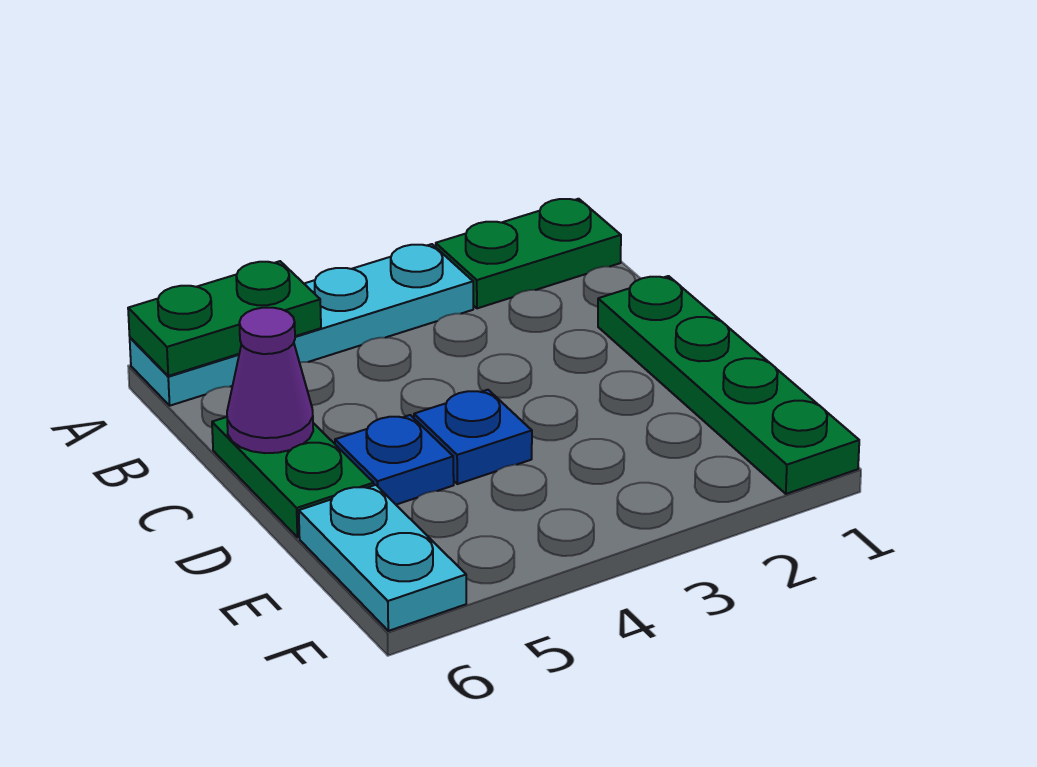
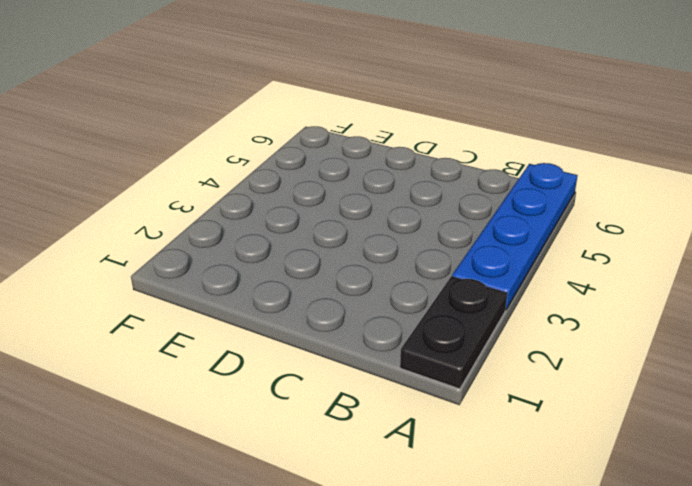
black plate A1:A2 level 1 -> green plate A1:A2 level 1
blue plate A3:A6 level 1 -> cyan plate A3:A6 level 1
none -> green plate C1:F1 level 1
none -> green plate C6:D6 level 1

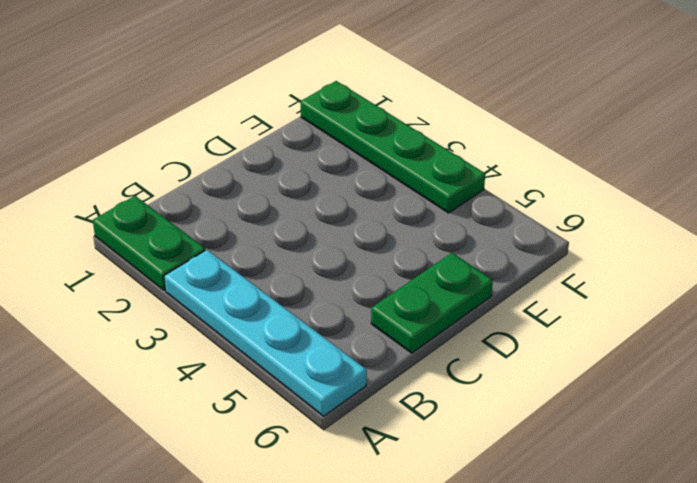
green plate F1:F4 level 1 -> green plate C1:F1 level 1
none -> blue plate D4 level 1
none -> blue plate D5 level 1

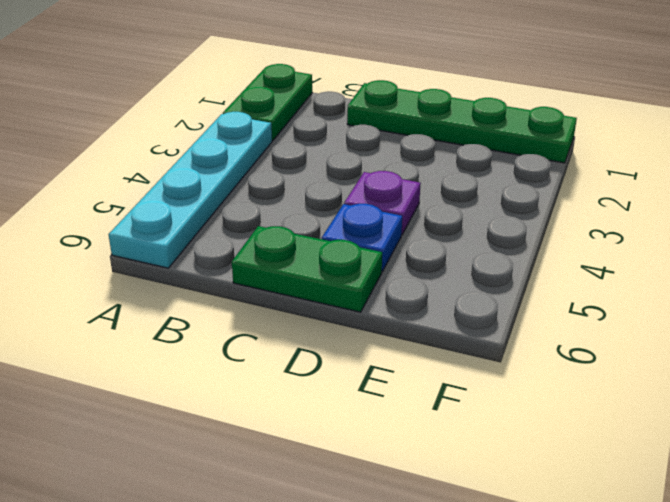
purple plate D4 level 1 -> blue plate D4 level 1
none -> cyan plate E6:F6 level 1
none -> green plate A5:A6 level 2

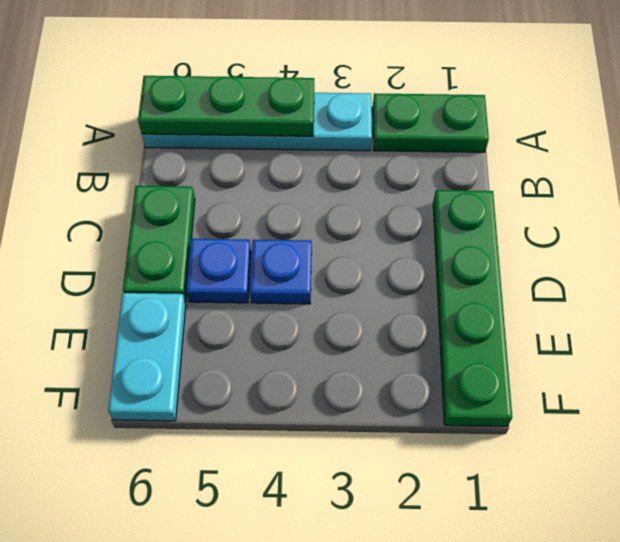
green plate A4:A6 level 2 -> green plate A5:A6 level 2
none -> purple cone C6 level 2

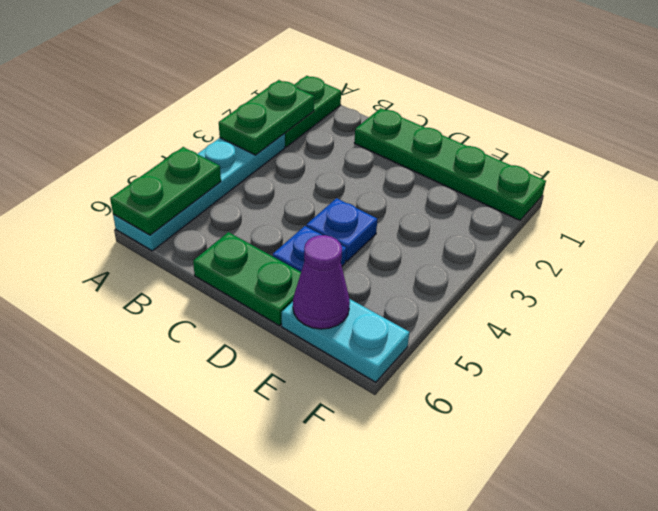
green plate A2:A3 level 2 -> none
purple cone E6 level 2 -> purple cone C6 level 2

